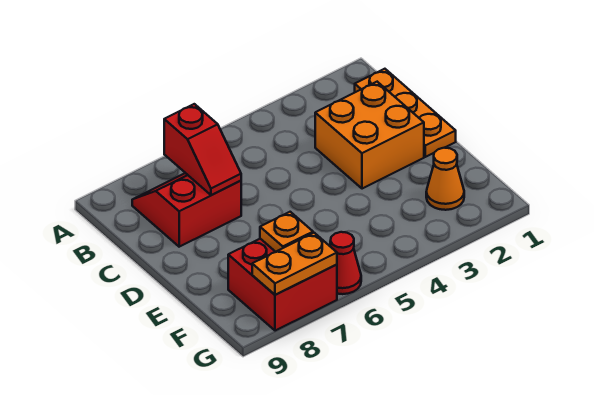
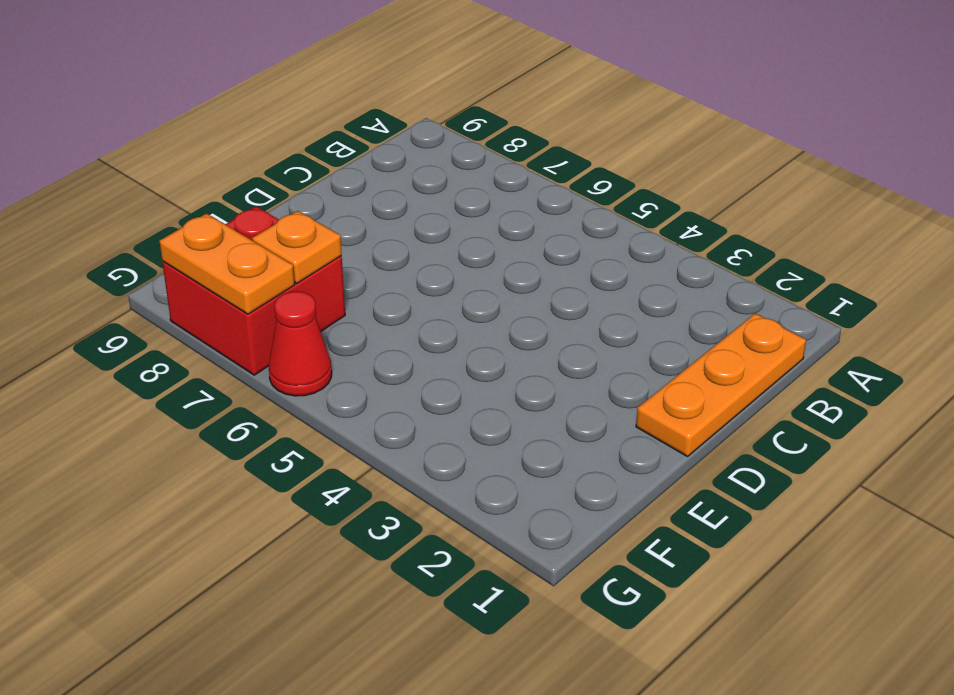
none -> red slope B7:C8 level 1 top C
none -> orange brick C2:D3 level 1

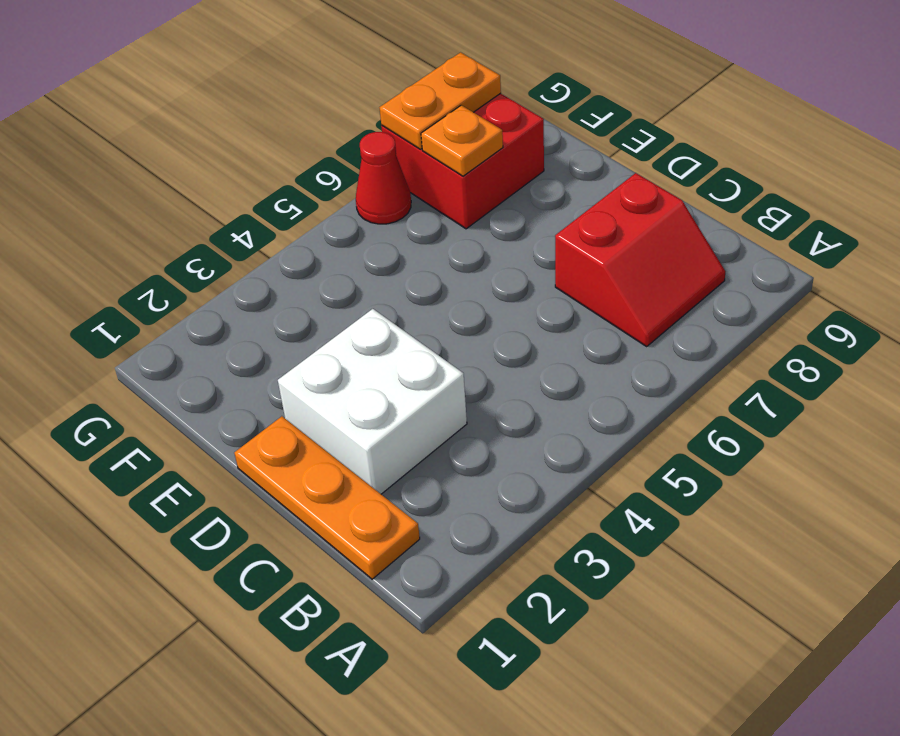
white brick C2:D3 level 1 -> orange brick C2:D3 level 1
none -> orange cone F2 level 1
none -> red slope B7:C7 level 2 top B

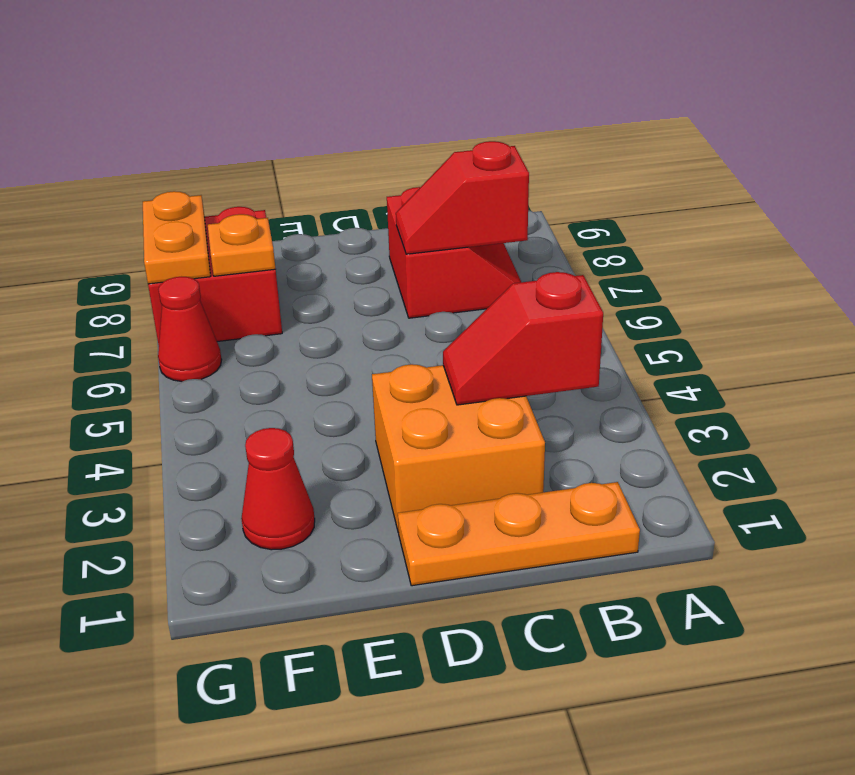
red slope B3:C3 level 2 top B -> none
red cone F2 level 1 -> orange cone F2 level 1

